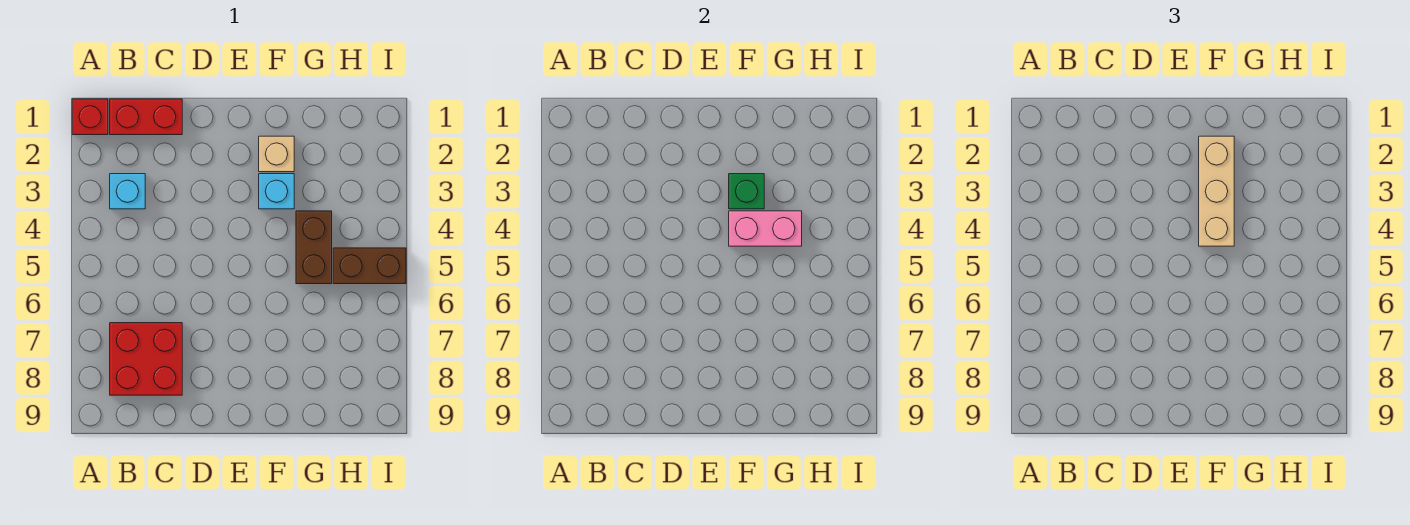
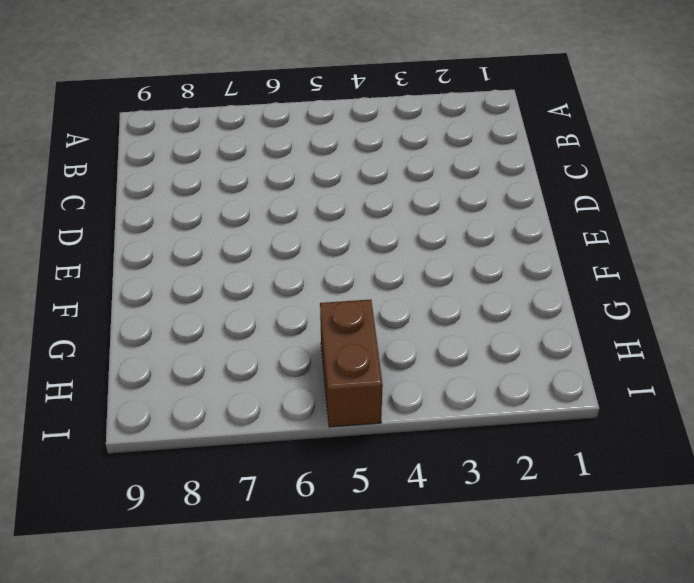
none -> red brick A1 level 1
none -> red brick B1:C1 level 1

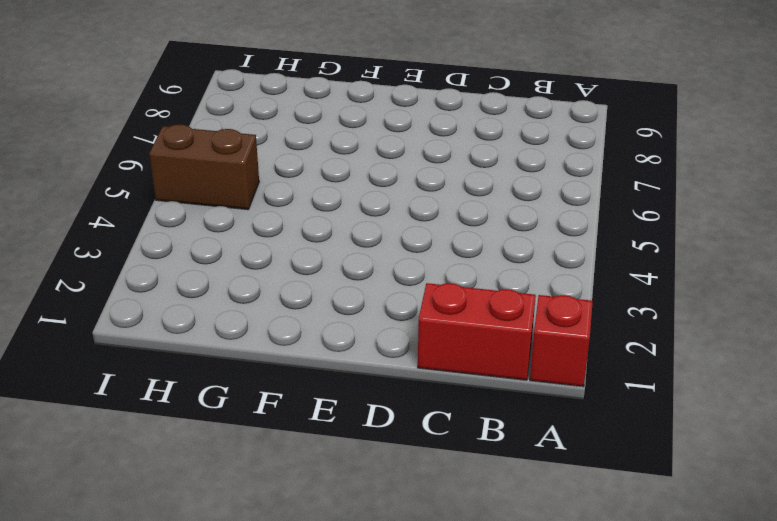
none -> cyan brick B3 level 1
none -> red brick B7:C8 level 1

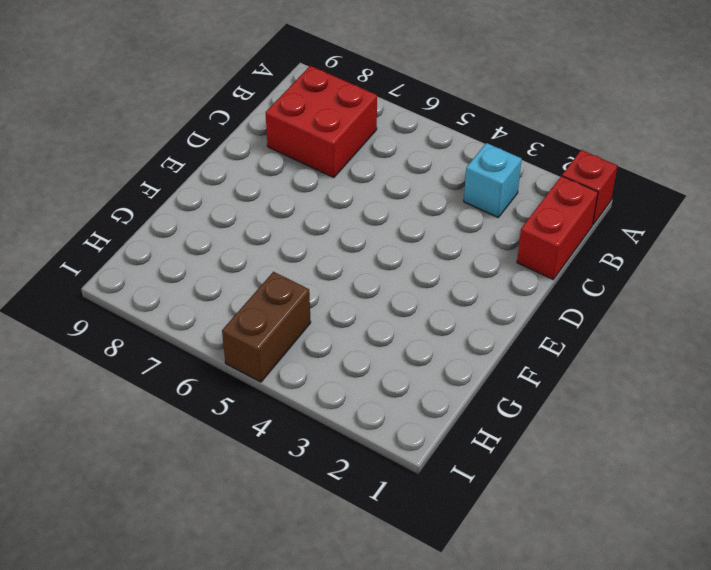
none -> tan brick F2 level 1
none -> cyan brick F3 level 1

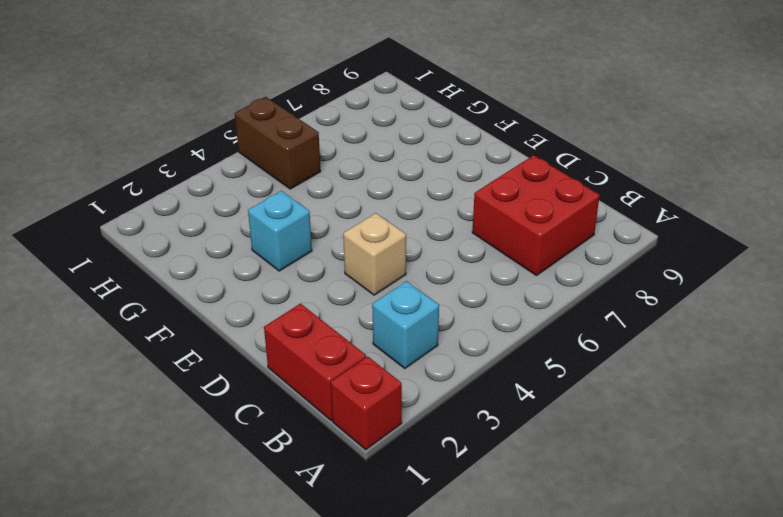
tan brick D4 level 1 -> tan brick F2 level 1
none -> brown brick G4:G5 level 1
none -> green brick F3 level 2

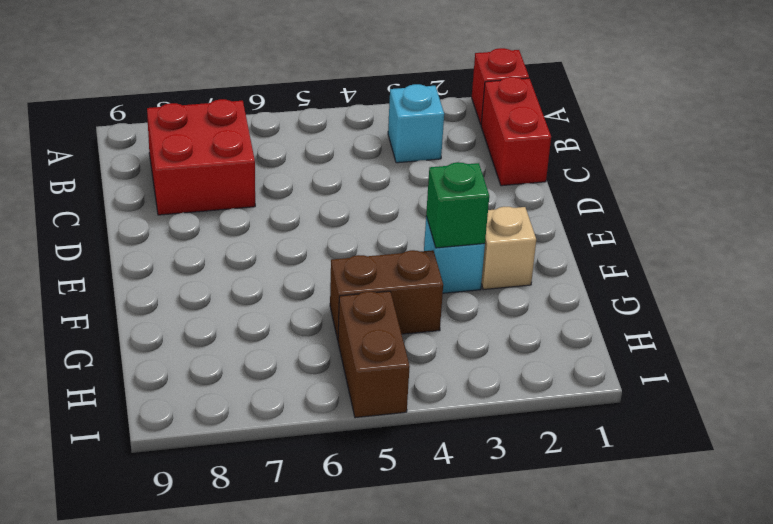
none -> pink brick F4:G4 level 2
none -> tan brick F2:F4 level 3

